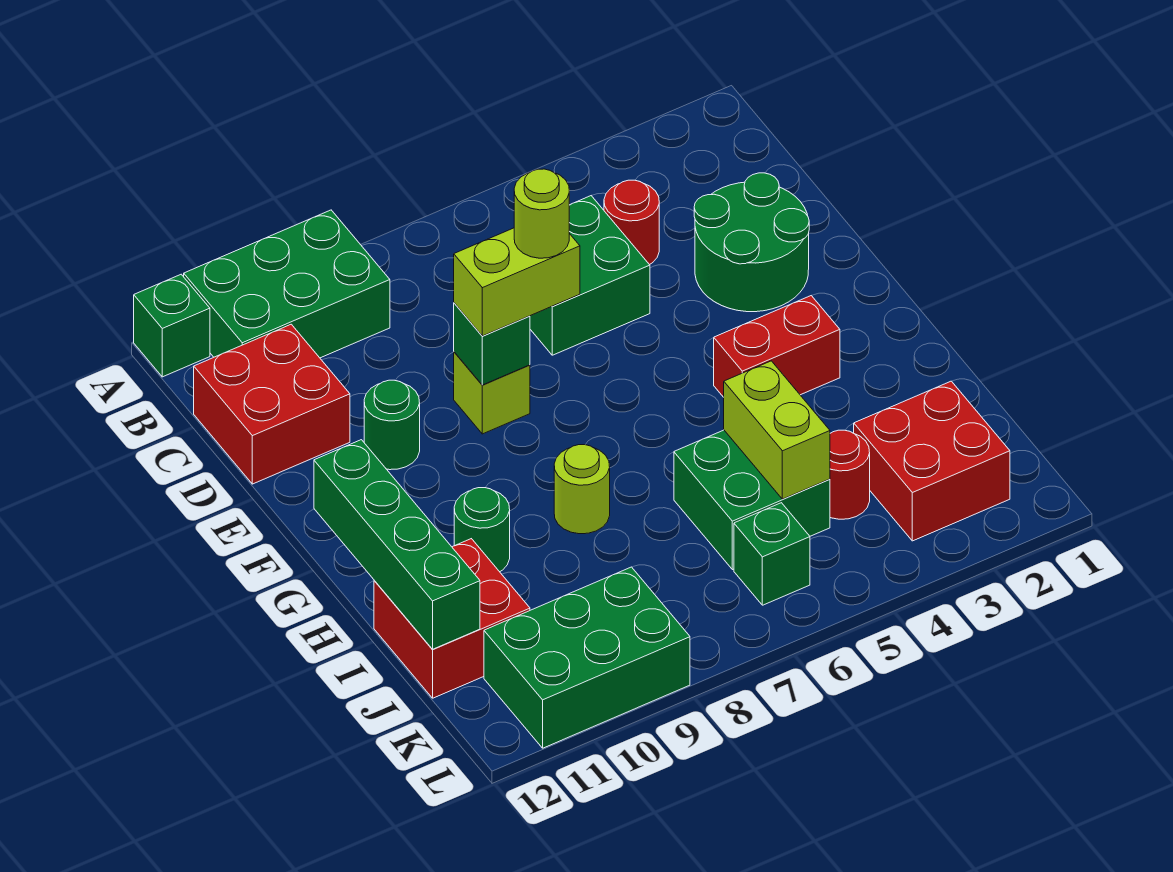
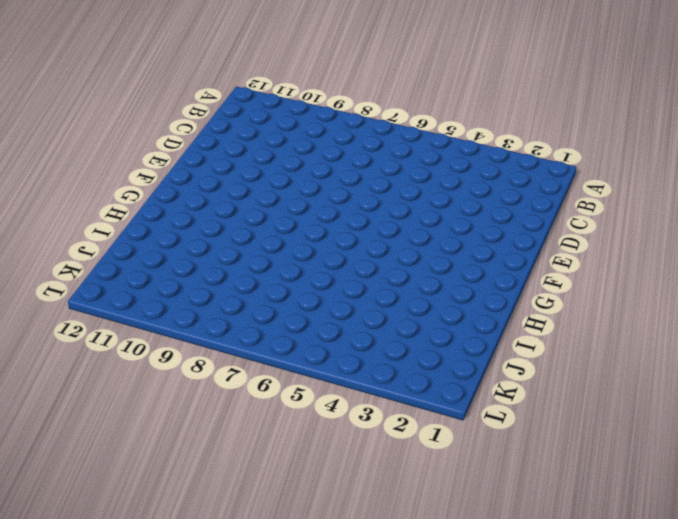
none -> green brick A9:B11 level 1
none -> green brick A12 level 1
none -> red round brick C4 level 1

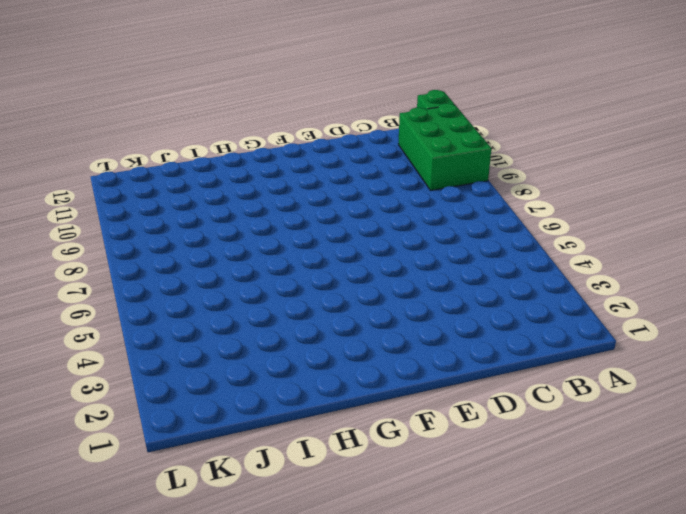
none -> red round brick C4 level 1
none -> green brick C5:D6 level 1
none -> red brick C11:D12 level 1

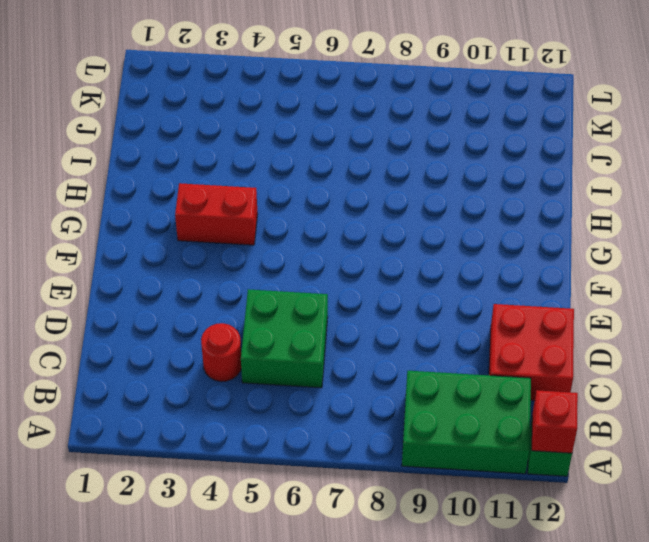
red brick A12 level 2 -> none
none -> green round brick D2:E3 level 1
none -> lime brick E8 level 1
none -> green round brick E10 level 1

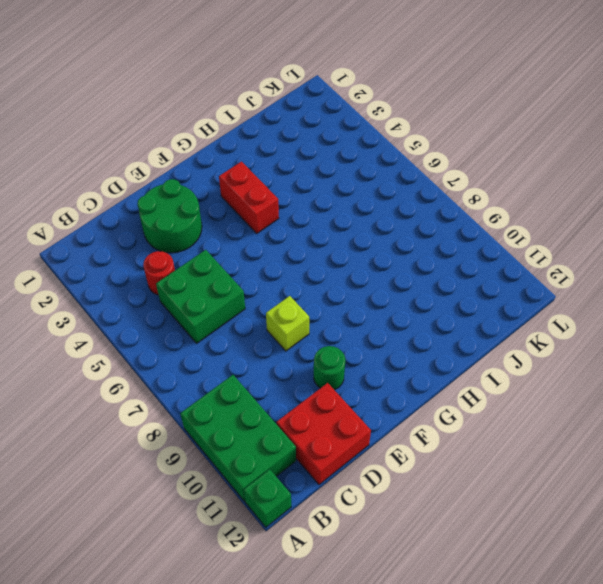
none -> lime round brick H8 level 1
none -> green round brick H10 level 1
none -> green brick I5:J6 level 1

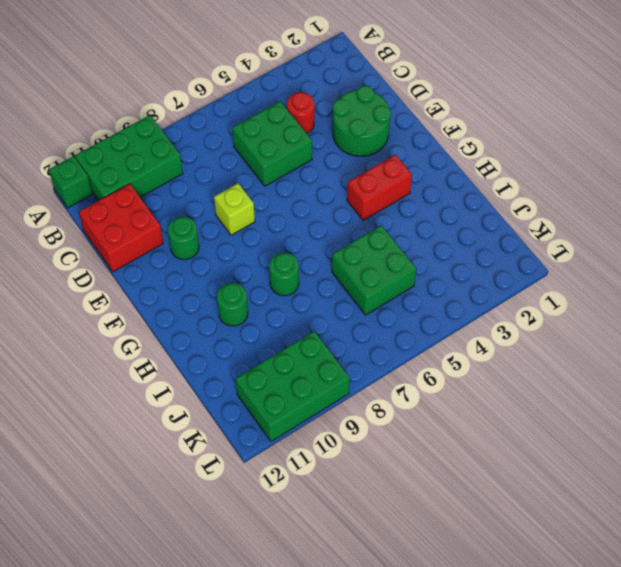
green round brick H8 level 1 -> lime round brick H8 level 1
none -> red brick I11:J12 level 1
none -> red brick J2:K3 level 1
none -> red round brick J4 level 1

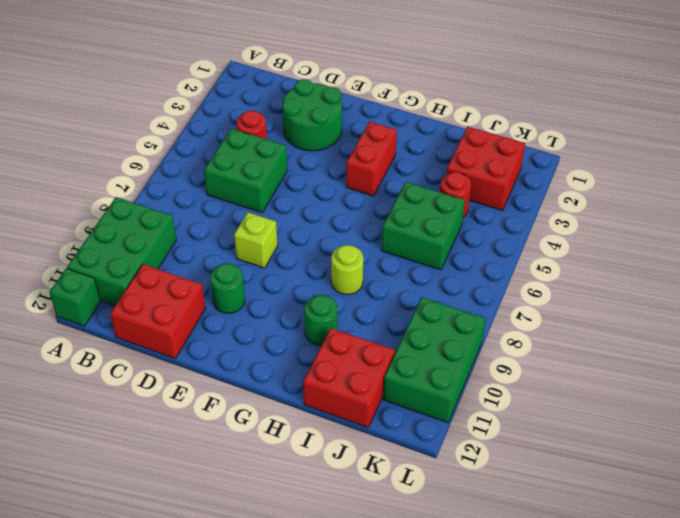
none -> green brick K6 level 1
none -> green brick E8 level 2
none -> green brick G12:J12 level 2

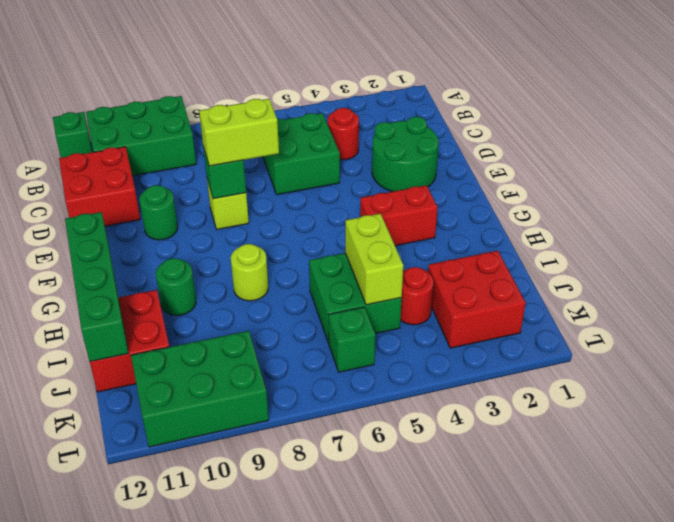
none -> lime round brick E7 level 4

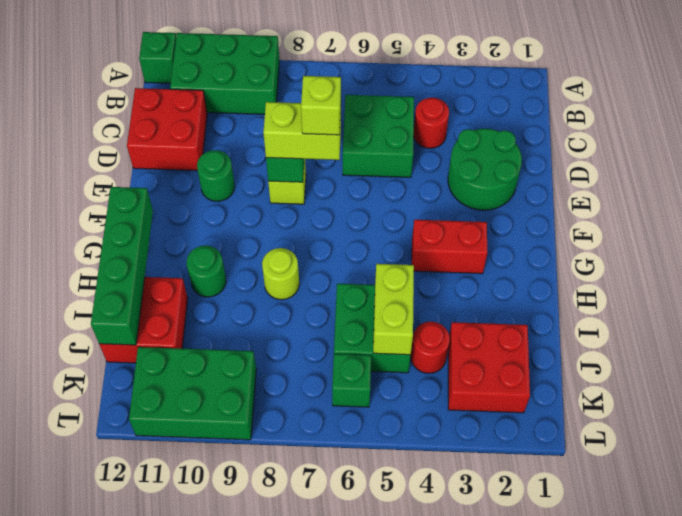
lime brick E7 level 4 -> lime round brick E7 level 4

